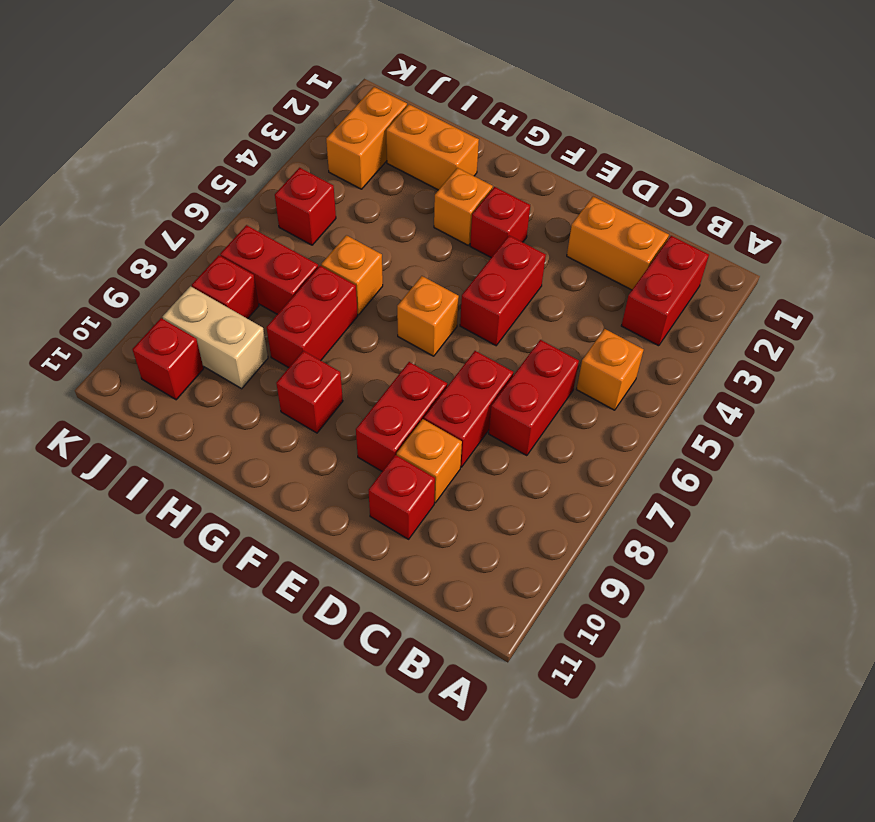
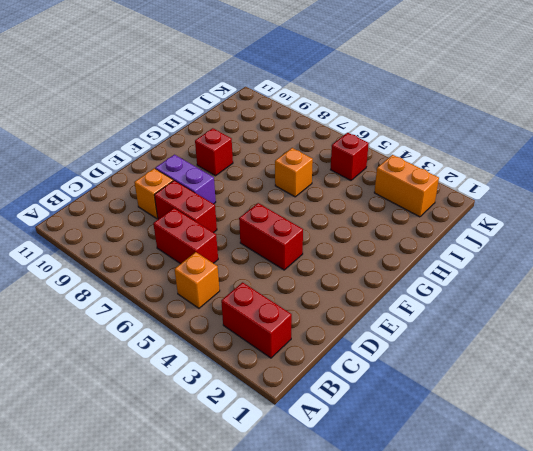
purple brick E8:E9 level 1 -> red brick E8:E9 level 1
none -> orange brick C2:D2 level 1
none -> red brick D10 level 1
none -> red brick F3 level 1

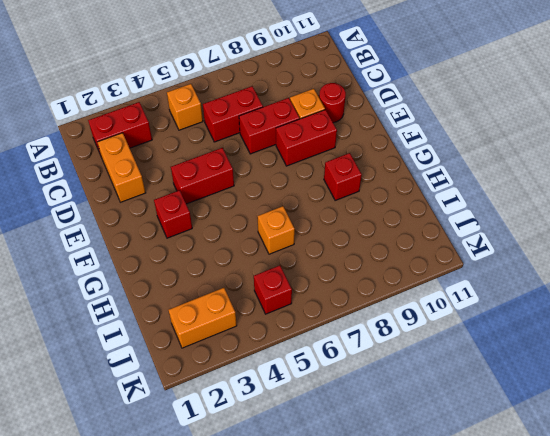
red round brick D10 level 1 -> red brick D10 level 1
none -> orange brick F6 level 1
none -> orange brick G3 level 1
none -> orange brick H2:I2 level 1

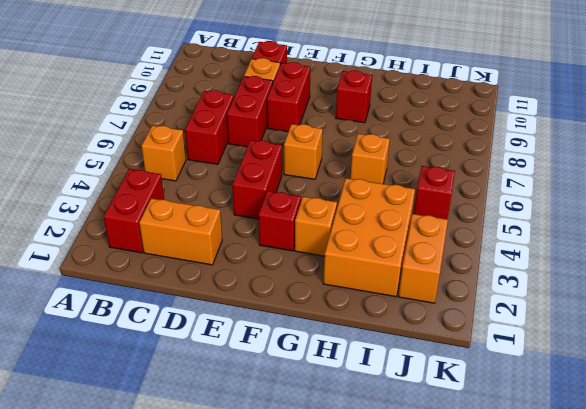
orange brick H2:I4 level 1 -> orange brick H2:I2 level 1
none -> red brick H7:H8 level 1
none -> red brick I7:J7 level 1
none -> tan brick I9:J9 level 1

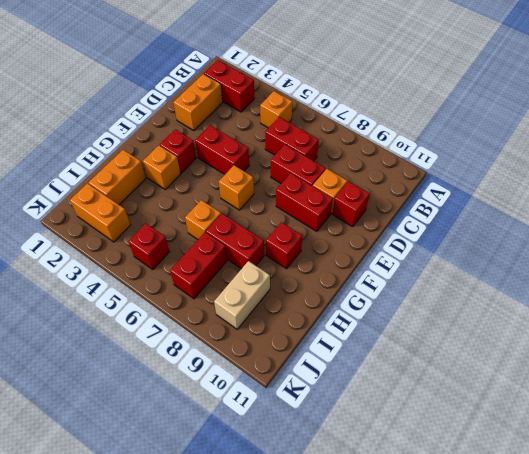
none -> red brick J8 level 1
none -> red brick J10 level 1

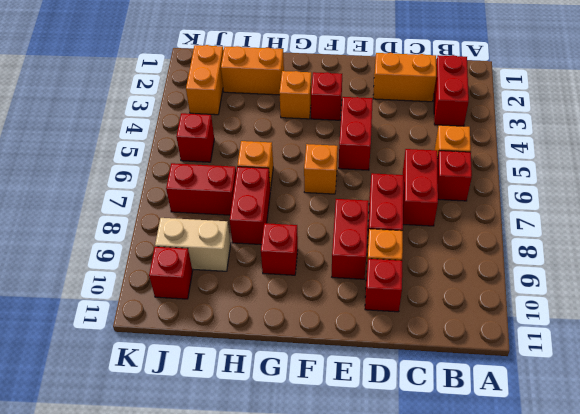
red brick B6 level 1 -> red brick J8 level 1

